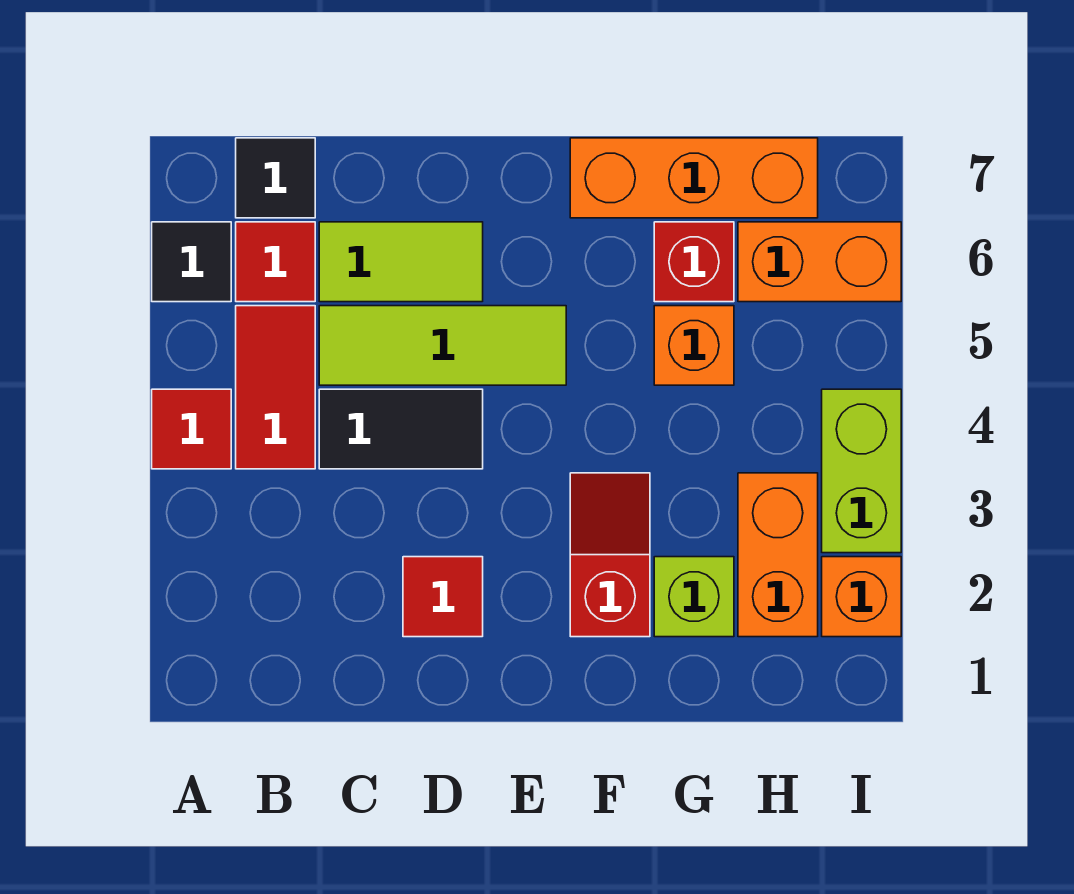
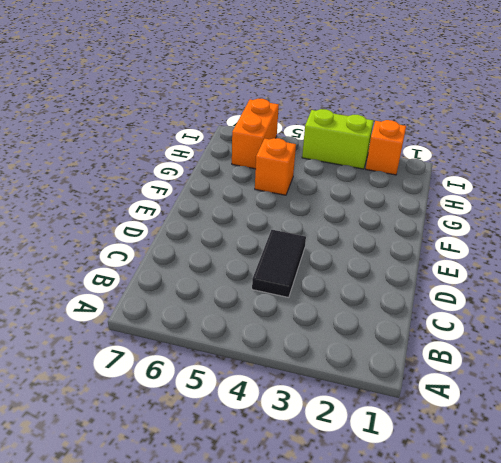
none -> red tile A4 level 1
none -> black tile A6 level 1
none -> red tile B4:B5 level 1

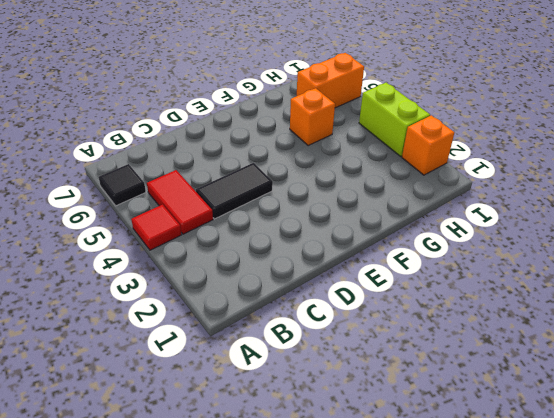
none -> red tile B6 level 1
none -> black tile B7 level 1
none -> lime tile C5:E5 level 1

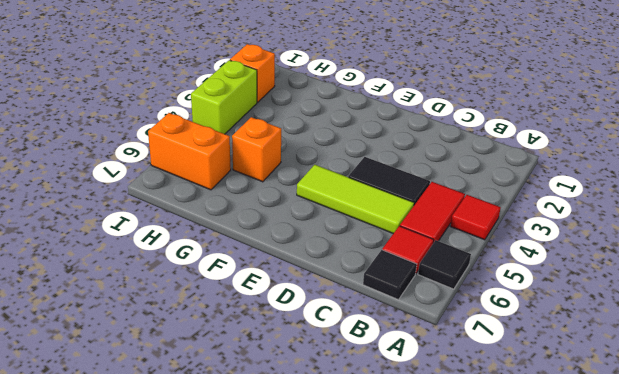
none -> lime tile C6:D6 level 1
none -> red tile D2 level 1
none -> red slope F2:F3 level 1 top 2

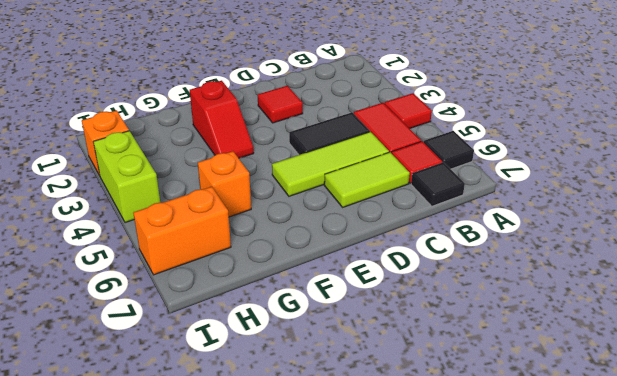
none -> orange brick F7:H7 level 1
none -> lime brick G2 level 1
none -> red brick G6 level 1

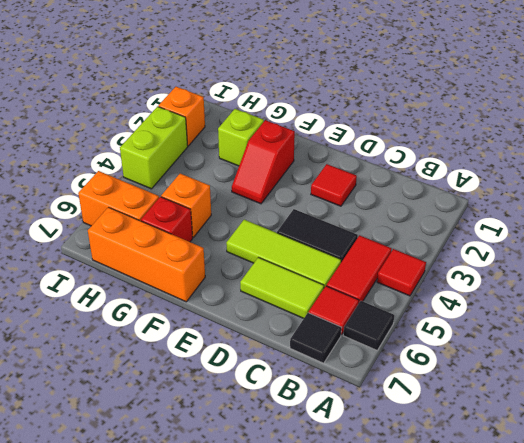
none -> orange brick H2:H3 level 1

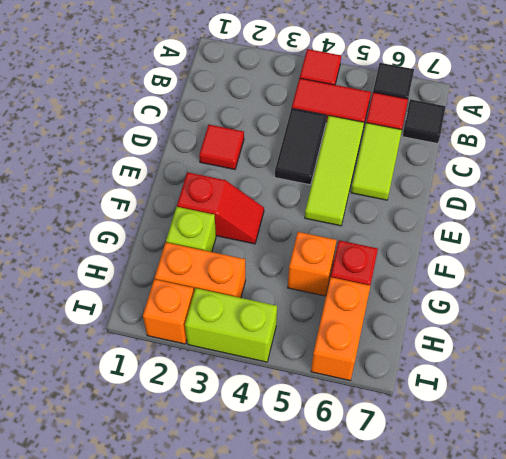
none -> orange brick F7:H7 level 1

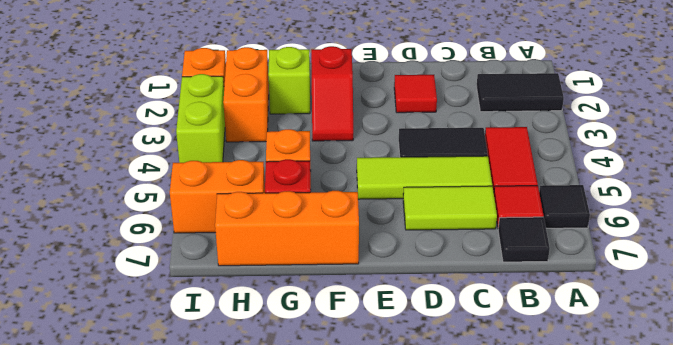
black tile A2:B2 level 1 -> none
none -> red tile A4 level 1

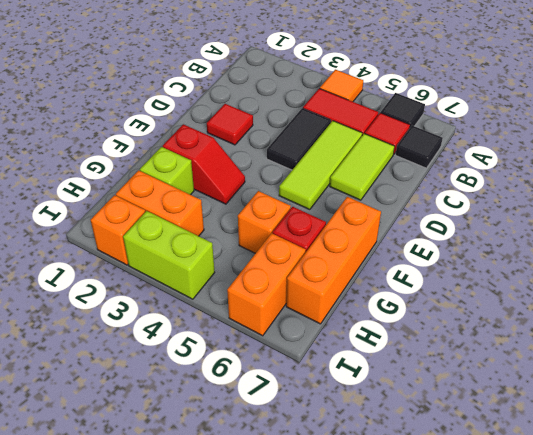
orange tile A4 level 1 -> red tile A4 level 1

